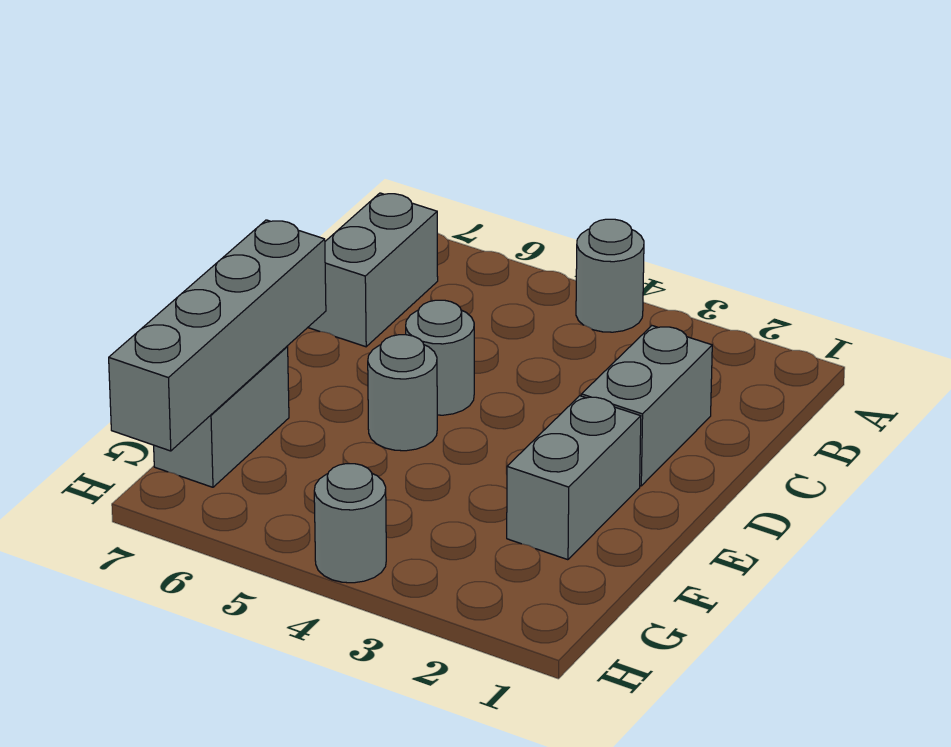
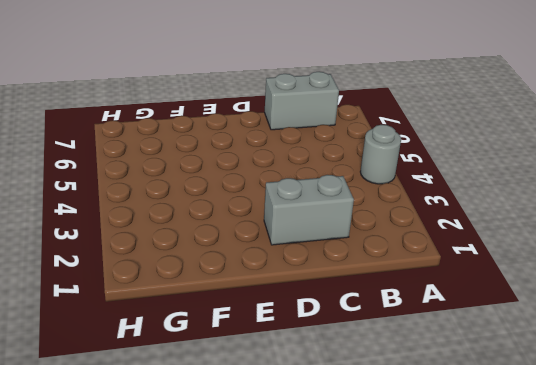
none -> grey round brick D5 level 1
none -> grey brick E2:F2 level 1

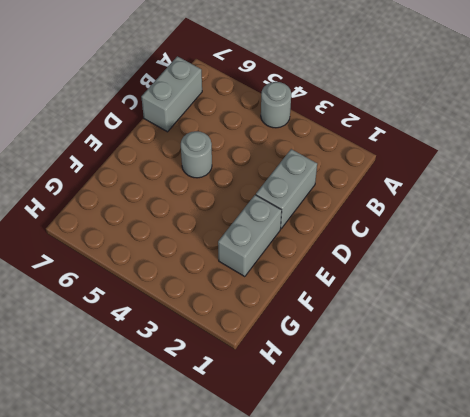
none -> grey round brick E5 level 1
none -> grey brick F7:G7 level 1

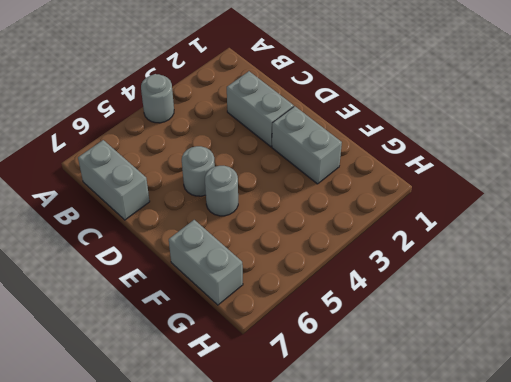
none -> grey round brick H4 level 1
none -> grey brick E7:H7 level 2

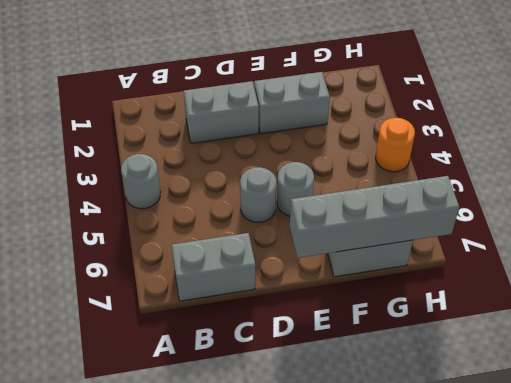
orange round brick H4 level 1 -> grey round brick H4 level 1

